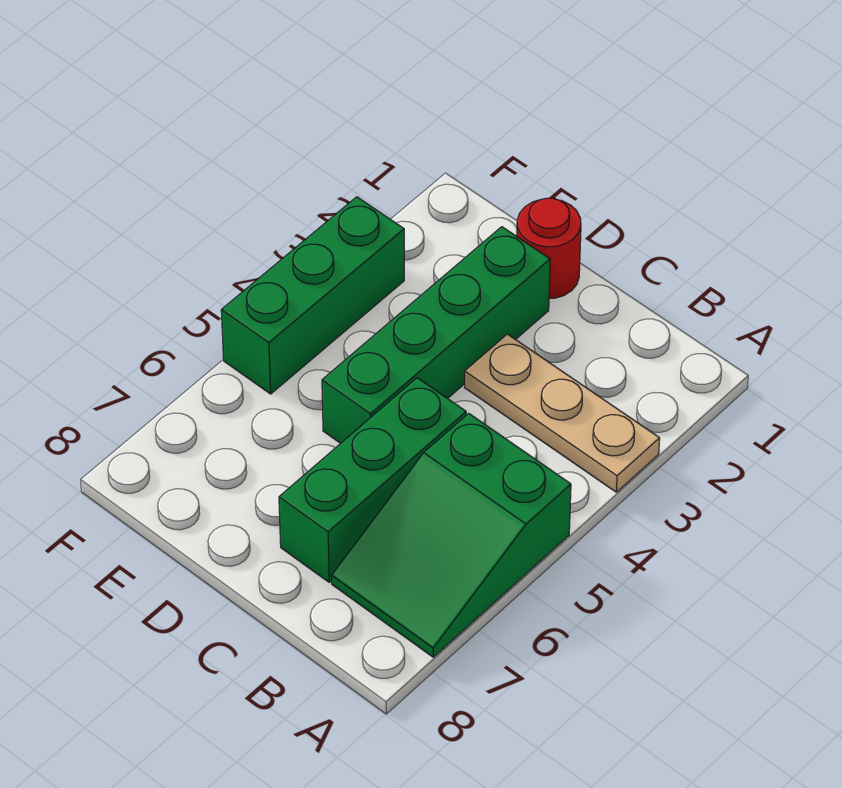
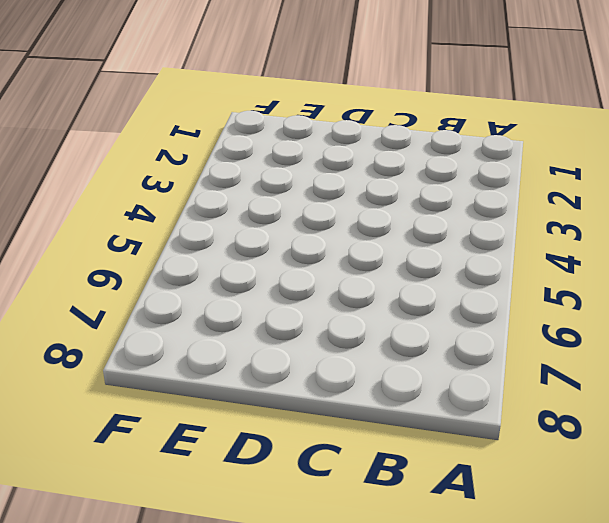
none -> tan plate A3:C3 level 1
none -> green slope A5:B7 level 1 top 5

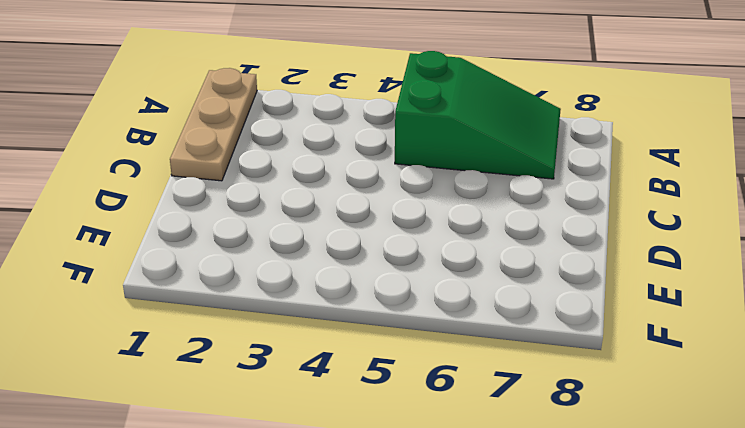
tan plate A1:C1 level 1 -> tan plate A3:C3 level 1
none -> green brick C5:C7 level 1
none -> red round brick D1 level 1

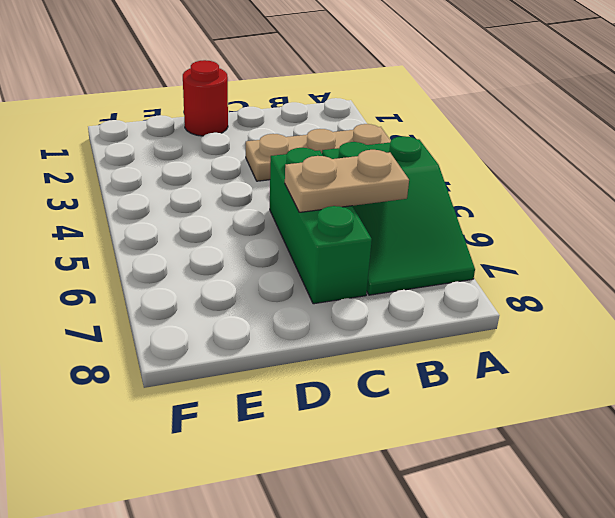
tan plate B6:C6 level 2 -> none
none -> green brick D2:D5 level 1
none -> green brick F3:F5 level 1

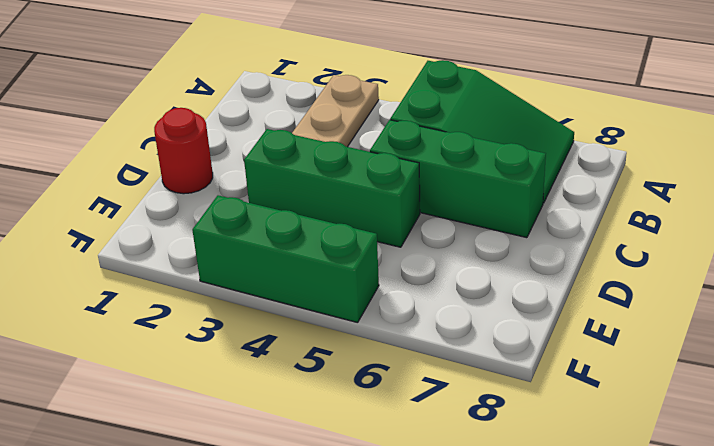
green brick D3:D5 level 1 -> green brick D2:D5 level 1

